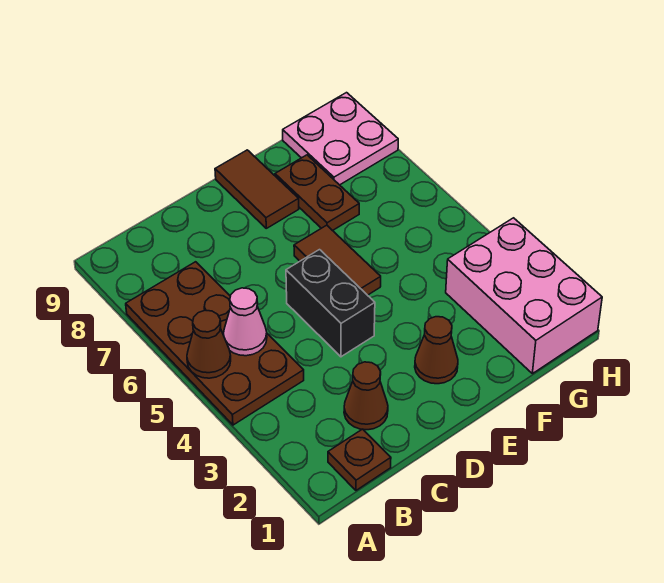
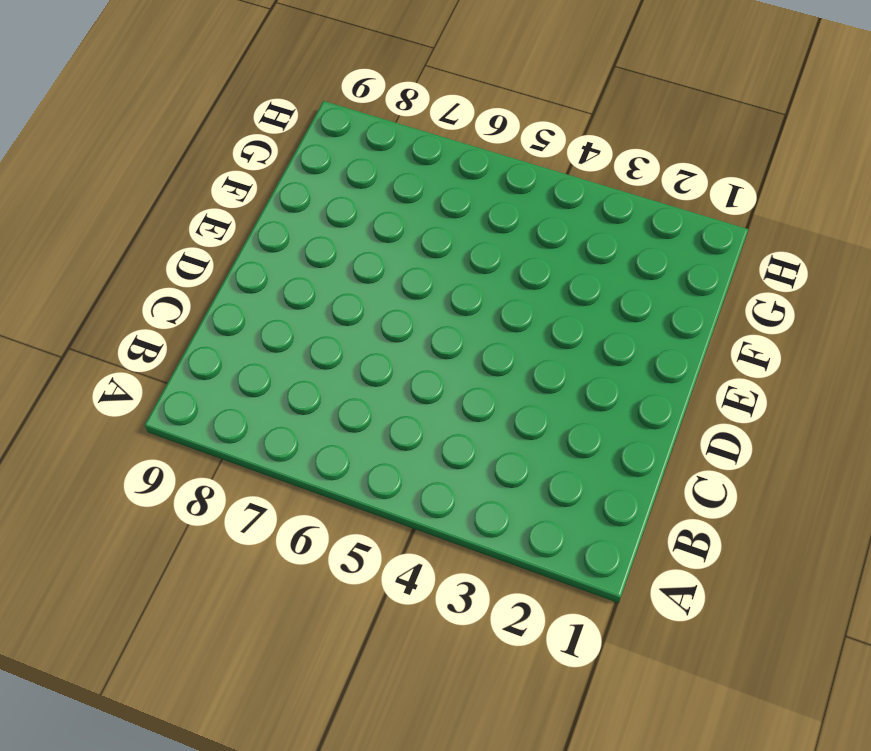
none -> brown plate A4:B7 level 1
none -> brown plate B1 level 1
none -> brown cone C2 level 1

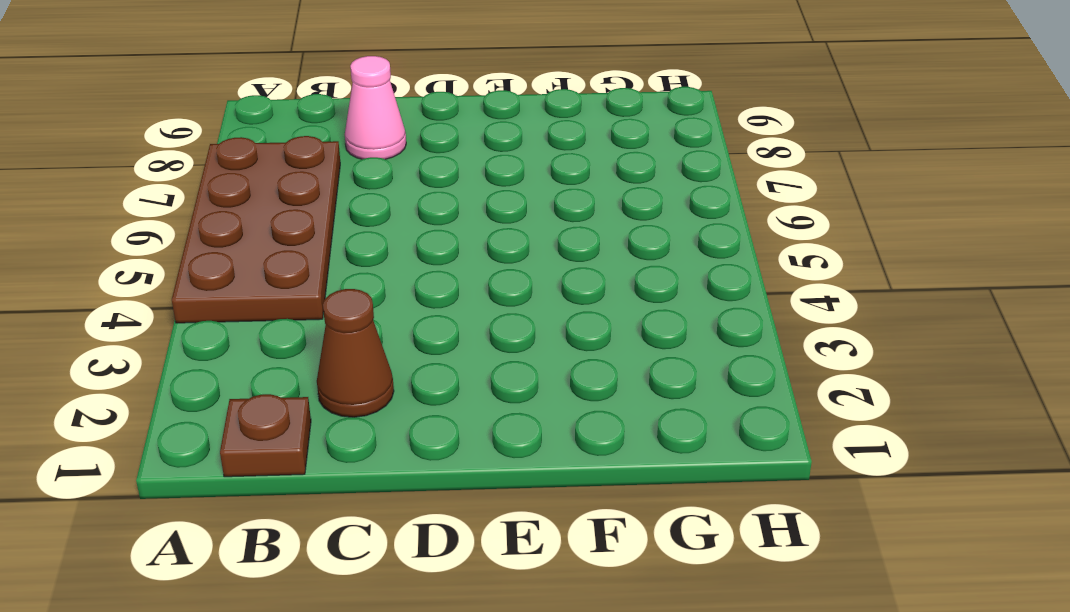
pink cone C8 level 1 -> pink cone B5 level 2
none -> black brick D4:D5 level 1
none -> brown cone E2 level 1
none -> brown tile E5:E6 level 1

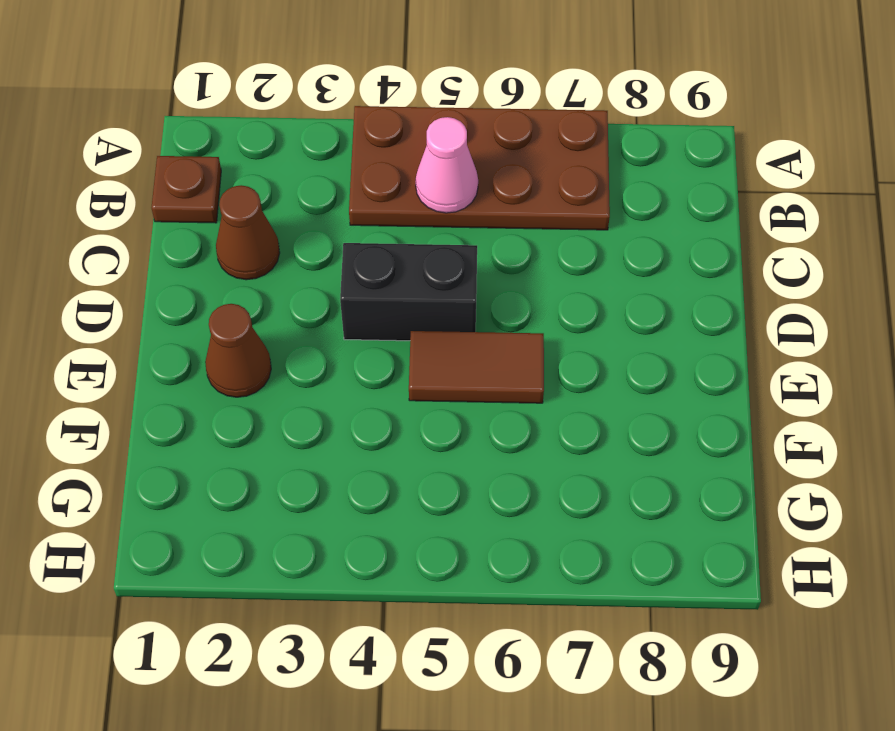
none -> brown tile E8:E9 level 1
none -> brown plate F7:F8 level 1
none -> pink brick G1:H3 level 1

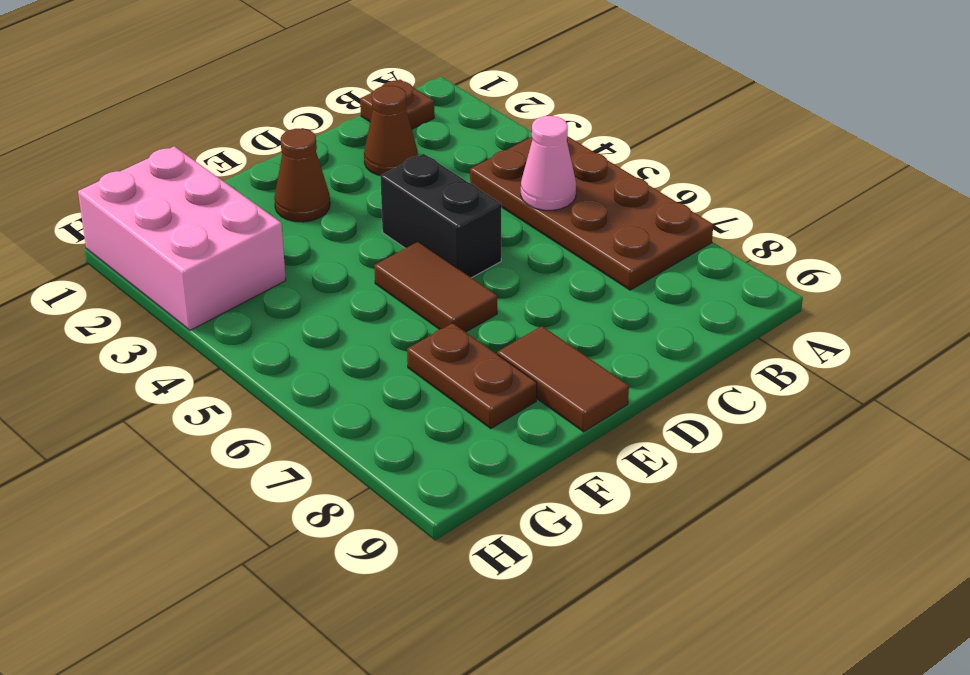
none -> pink plate G8:H9 level 1
none -> brown cone A5 level 2

